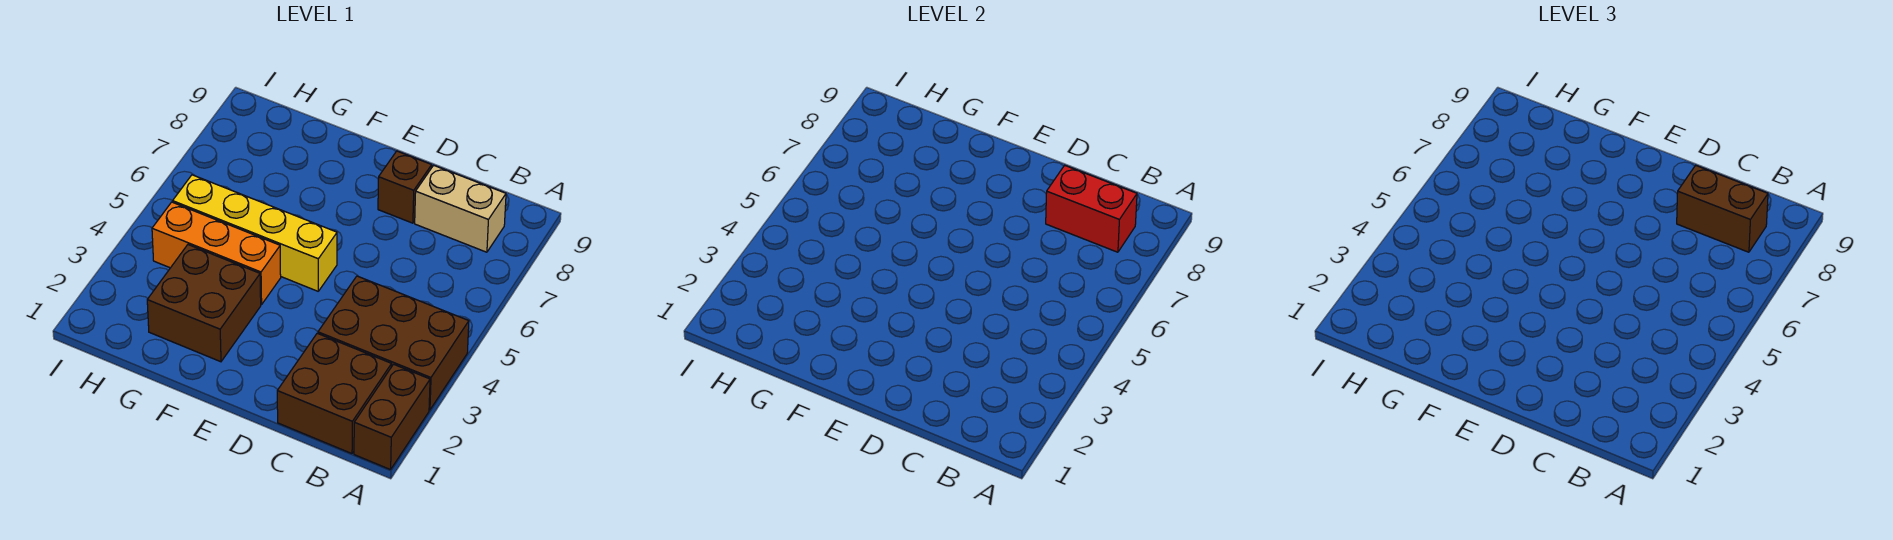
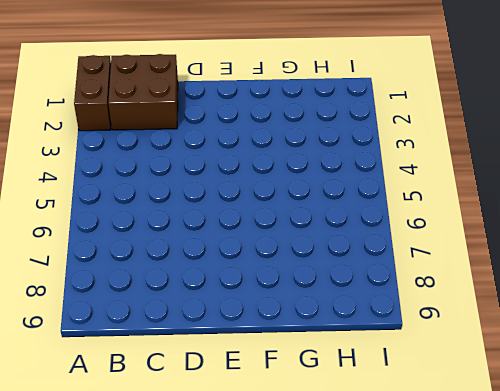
none -> brown brick A3:C4 level 1
none -> tan brick B8:C8 level 1

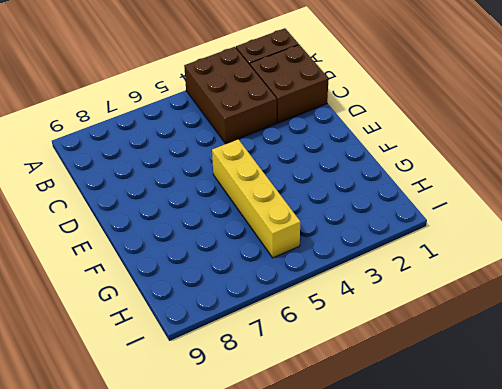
none -> tan brick B8:C8 level 1
none -> brown brick D8 level 1

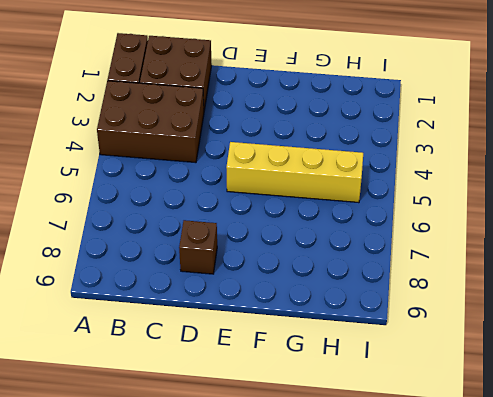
none -> tan brick B8:C8 level 1
none -> brown brick F2:G3 level 1

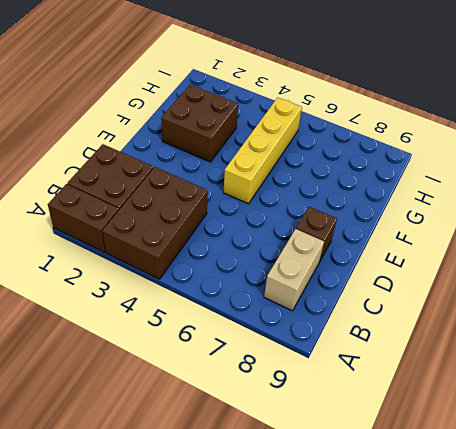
none -> orange brick F4:H4 level 1
none -> red brick B8:C8 level 2

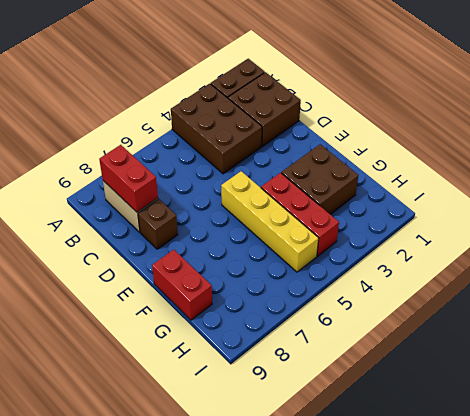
red brick F4:H4 level 1 -> orange brick F4:H4 level 1
red brick F9:G9 level 1 -> none
none -> brown brick B8:C8 level 3

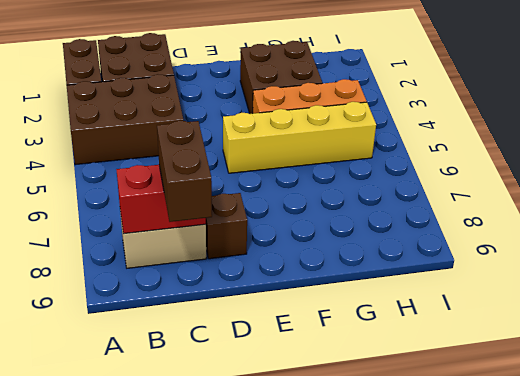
brown brick C8:C9 level 3 -> brown brick B8:C8 level 3

